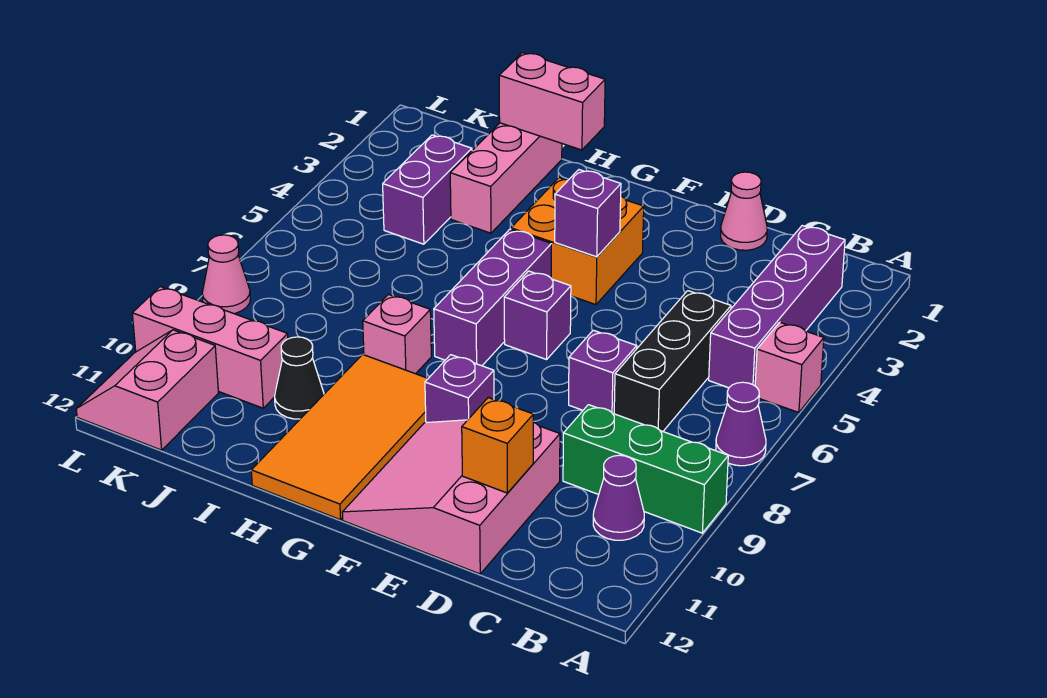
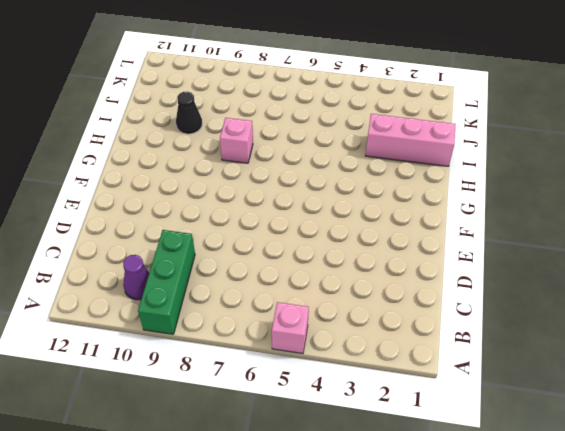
none -> purple cone A7 level 1
none -> purple brick B2:B5 level 1
none -> black brick C5:C7 level 1

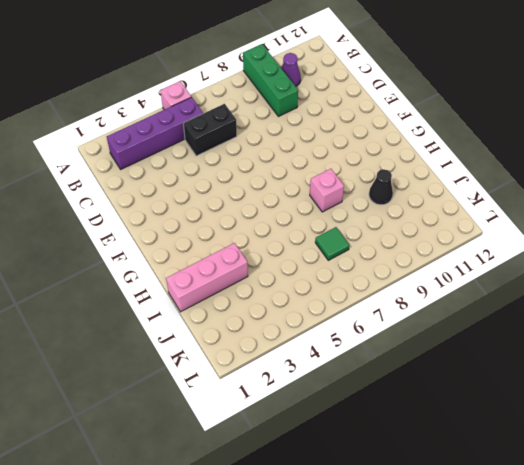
black brick C5:C6 level 1 -> black brick C5:C7 level 1
green tile J7 level 1 -> none
none -> purple cone A7 level 1
none -> pink cone D1 level 1
none -> purple brick D7 level 1

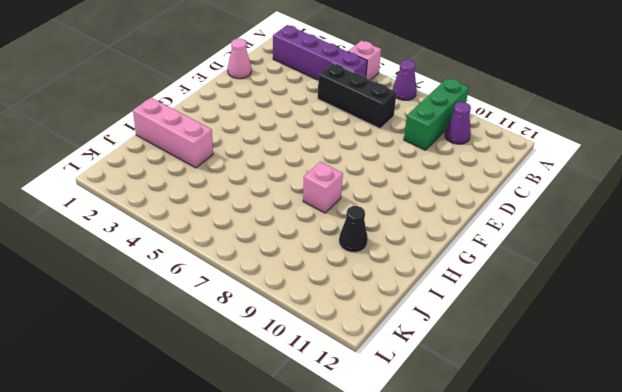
none -> purple brick D7 level 1
none -> pink slope D10:F12 level 1 top D
none -> orange brick F3:G4 level 1

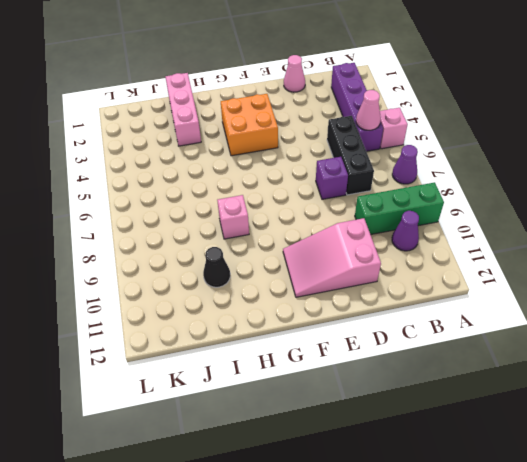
pink cone B5 level 2 -> pink cone L8 level 1
pink slope D10:F11 level 1 top D -> pink slope D10:F12 level 1 top D
none -> purple brick F6 level 1
none -> purple brick F9 level 1
none -> purple brick G5:G7 level 1

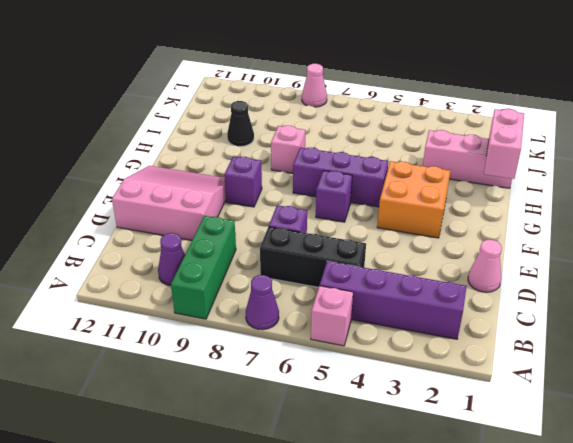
none -> orange tile G9:H12 level 1
none -> purple brick J3:J4 level 1
none -> pink brick J10:L10 level 1

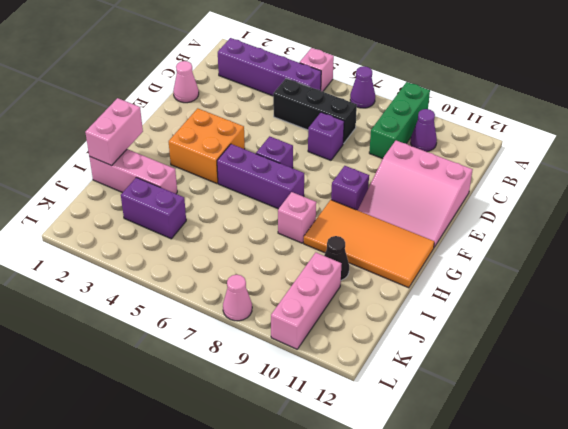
none -> pink slope K11:L12 level 1 top K
none -> orange brick D11 level 2
none -> purple brick F4 level 2

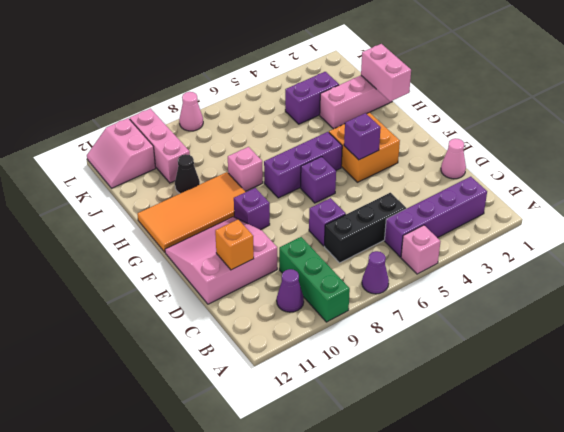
pink slope K11:L12 level 1 top 11 -> pink slope K11:L12 level 1 top K

